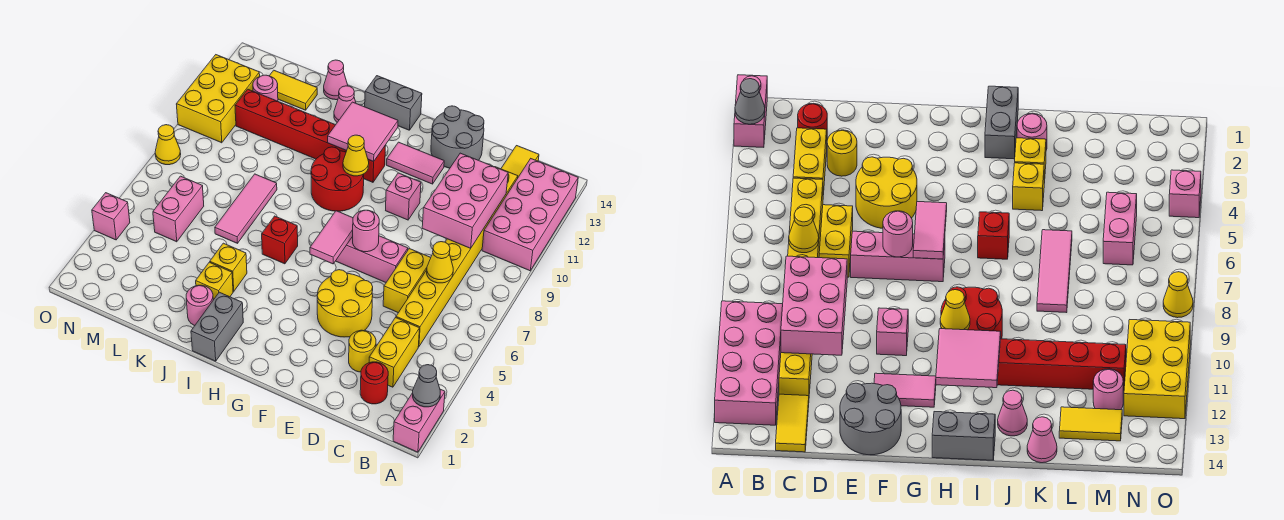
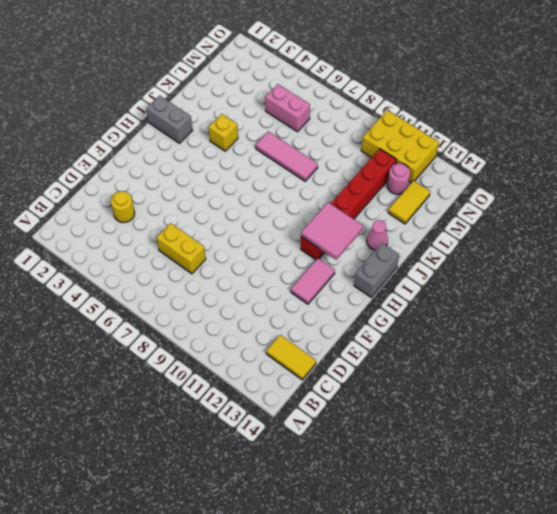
none -> pink brick A1:A2 level 1
none -> pink brick A10:B13 level 1
none -> red round brick C2 level 1
none -> yellow brick C3:C4 level 1

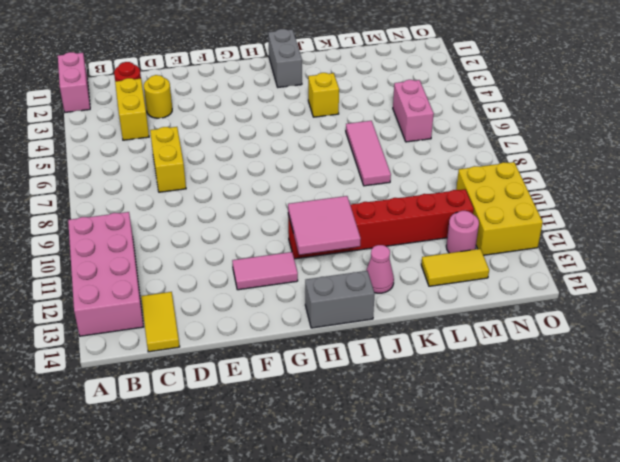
none -> yellow brick C5:C12 level 1
none -> yellow round brick E4:F5 level 1
none -> pink brick E7:G7 level 1
none -> grey round brick E13:F14 level 1

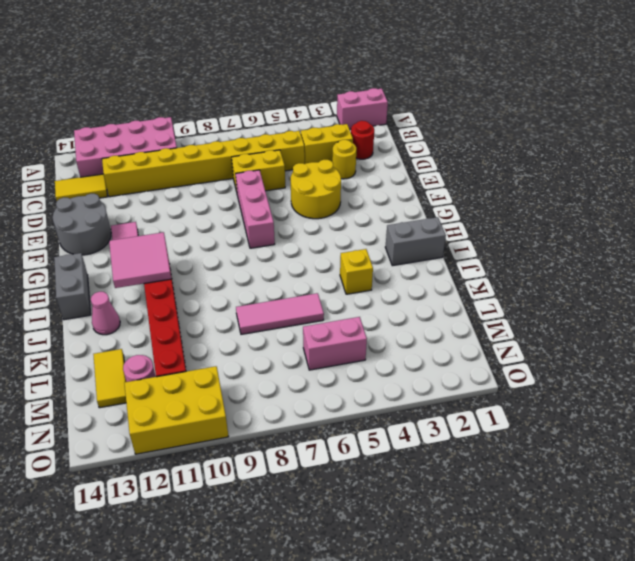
none -> pink brick F10 level 1
none -> red round brick H9:I10 level 1
none -> red brick I6 level 1
none -> pink round brick J2 level 1

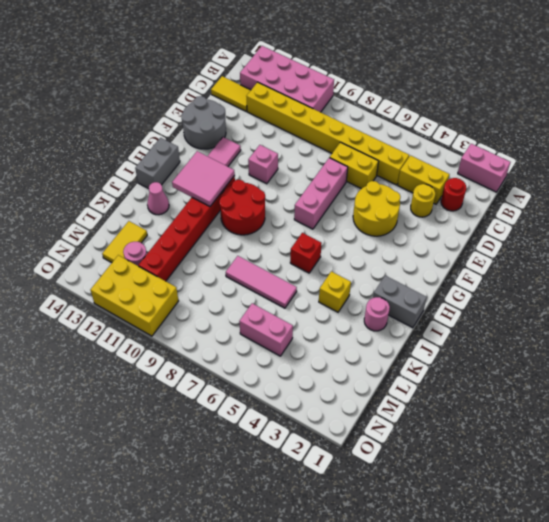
none -> yellow brick J3 level 1
none -> pink cone K14 level 1
none -> pink brick O4 level 1
none -> yellow cone O8 level 1

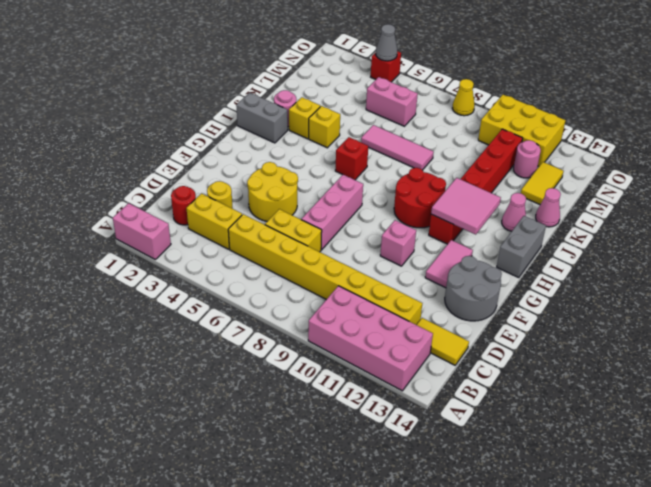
red brick O4 level 1 -> pink brick O4 level 1
grey cone O4 level 2 -> grey cone A2 level 2
none -> yellow cone C7 level 2
none -> pink brick C9:D11 level 2
none -> pink round brick F7 level 2
none -> pink tile G6:G7 level 2

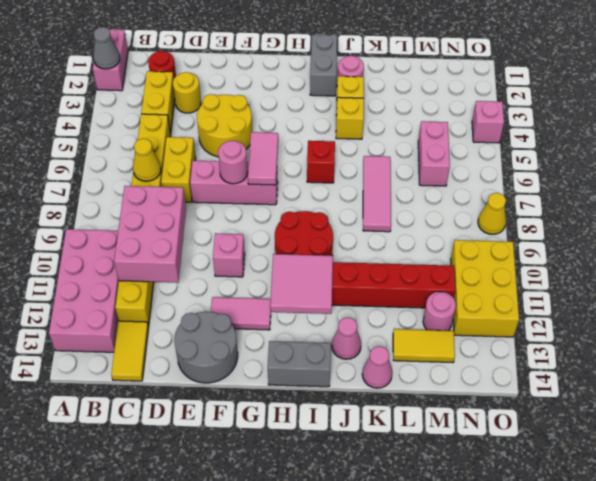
none -> yellow cone H10 level 2

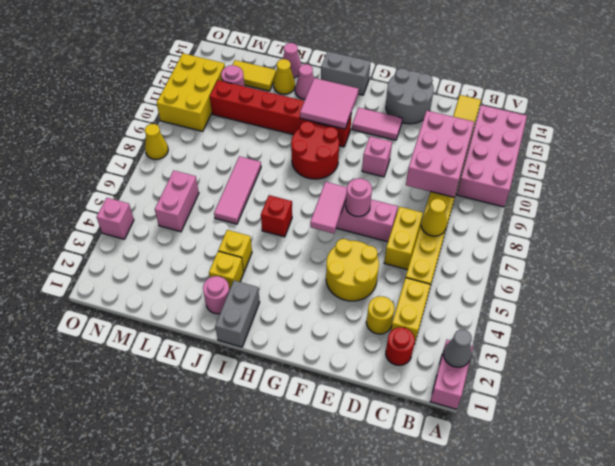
yellow cone K13 level 1 -> yellow cone H10 level 2

